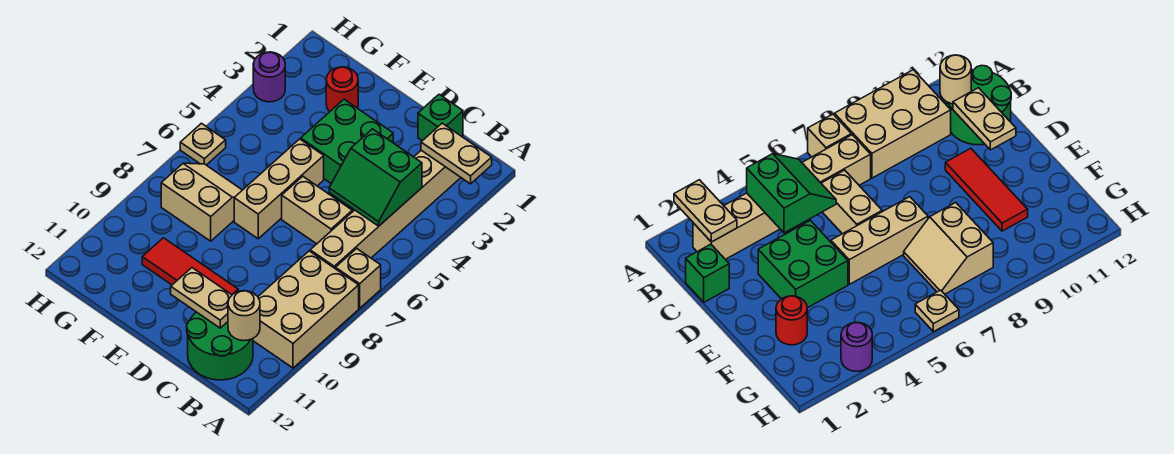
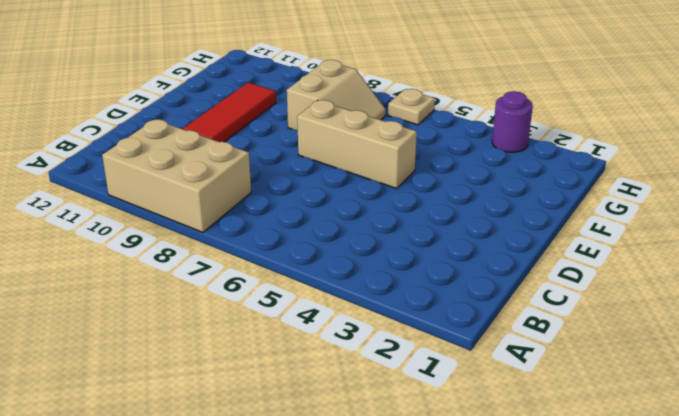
none -> tan brick A7 level 1
none -> tan brick B2:B7 level 1
none -> green round brick B11:C12 level 1

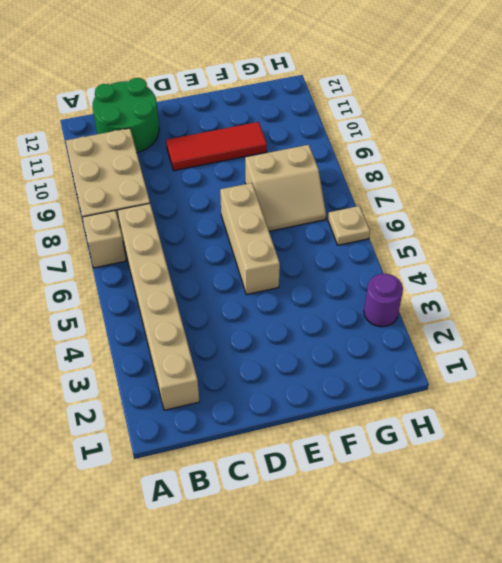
none -> green brick C1 level 1
none -> tan brick C6:D6 level 1
none -> green brick D3:E4 level 1

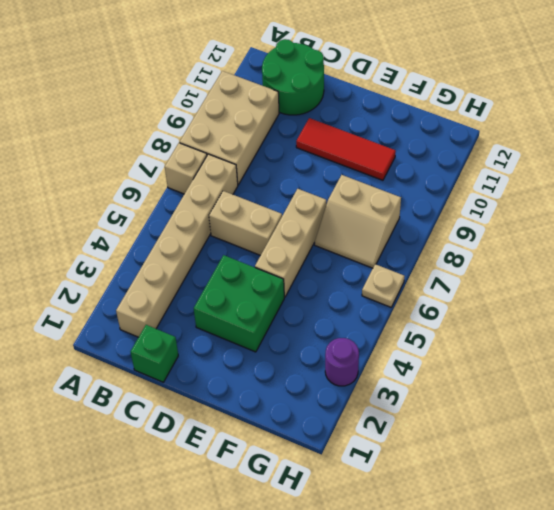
none -> red round brick F2 level 1
none -> tan plate A2:B2 level 2
none -> green slope B4:C5 level 2 top 4

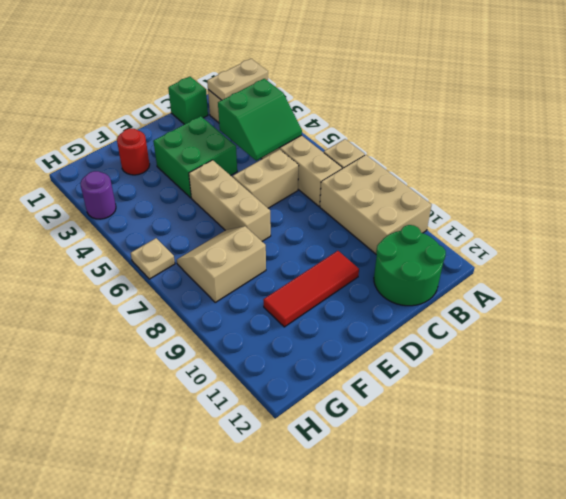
none -> tan round brick B11 level 2
none -> tan plate C11:D11 level 2

